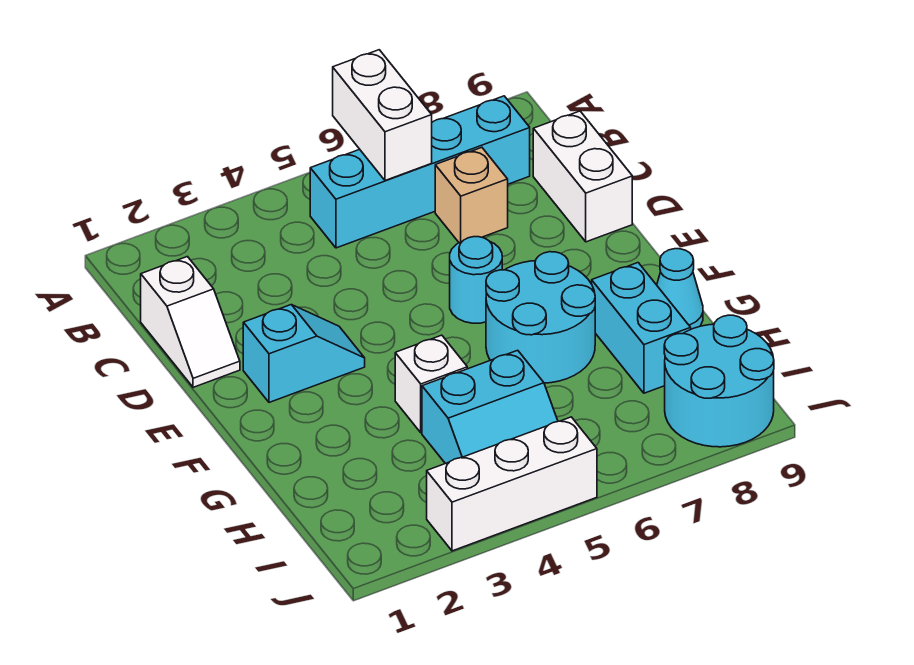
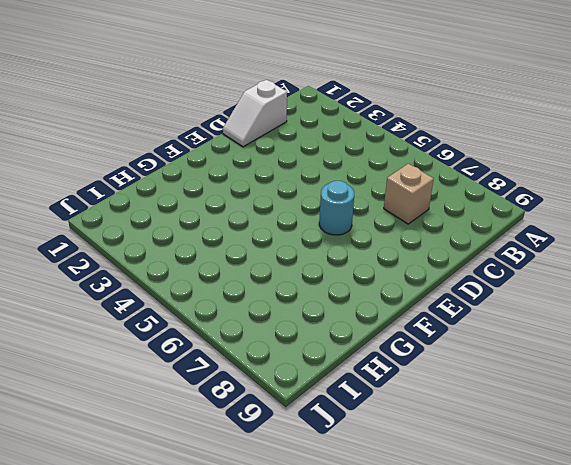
none -> cyan brick B5:B8 level 1
none -> white brick C9:D9 level 1
none -> cyan slope E2:E3 level 1 top 2

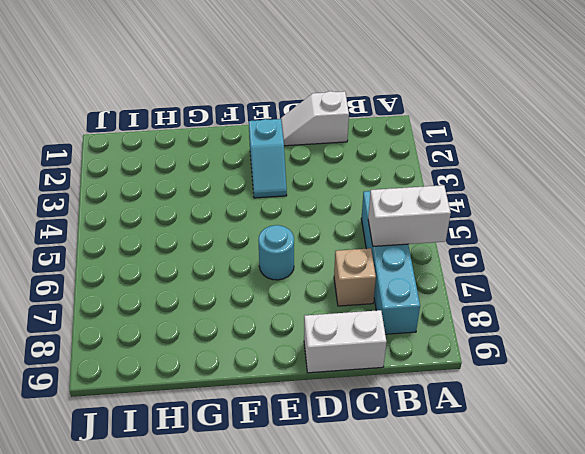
none -> cyan round brick F6:G7 level 1
none -> white brick G4 level 1
none -> cyan brick G8:H8 level 1

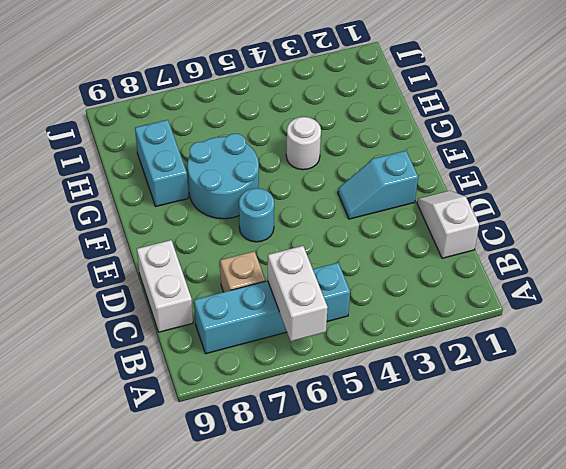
white round brick G4 level 1 -> white brick G4 level 1
none -> cyan cone G9 level 1
none -> cyan slope H4:I5 level 1 top H
none -> cyan round brick I8:J9 level 1

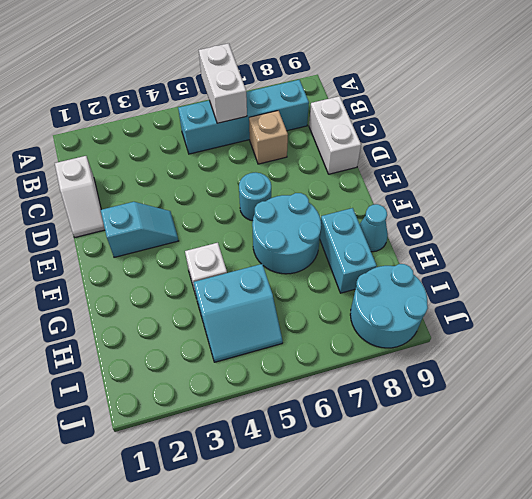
none -> white brick J3:J5 level 1

